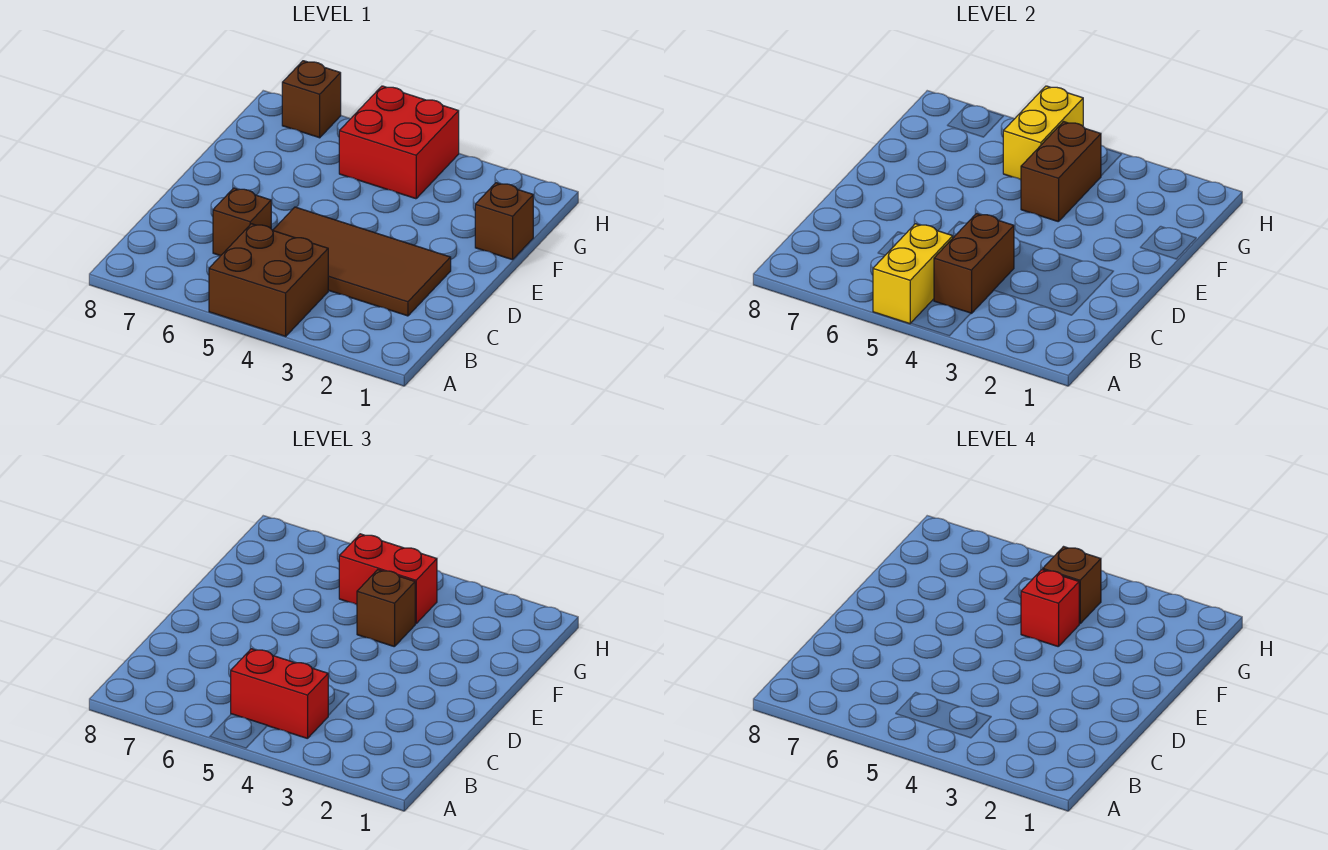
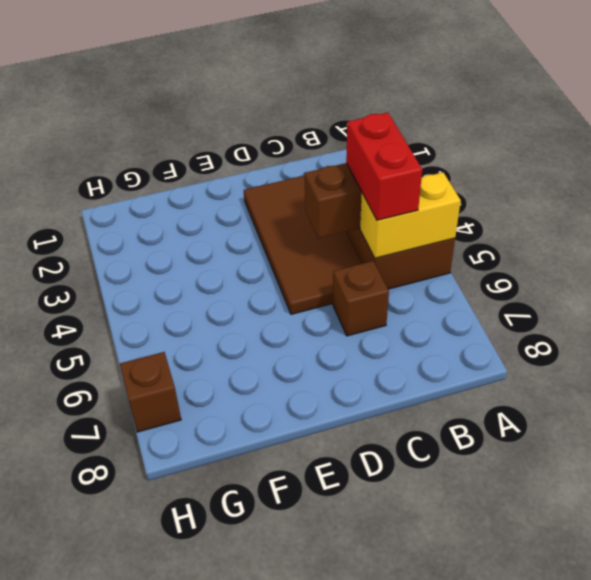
none -> brown brick F1 level 1
none -> red brick G4:H5 level 1
none -> brown brick F4:G4 level 2

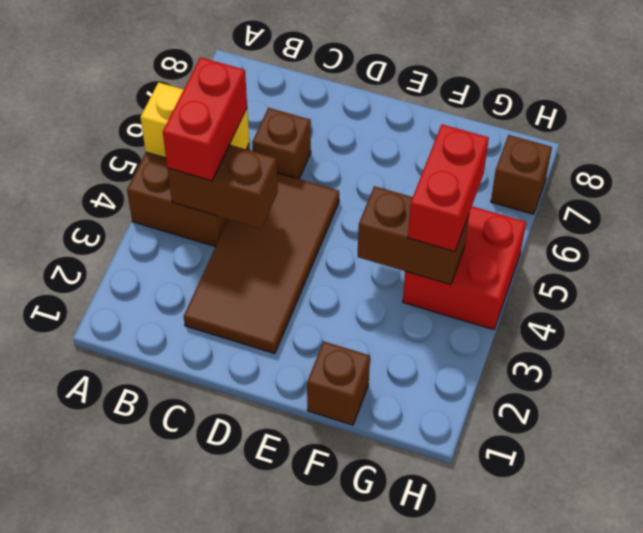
none -> yellow brick G5:H5 level 2
none -> brown brick F4 level 3
none -> red brick F4 level 4

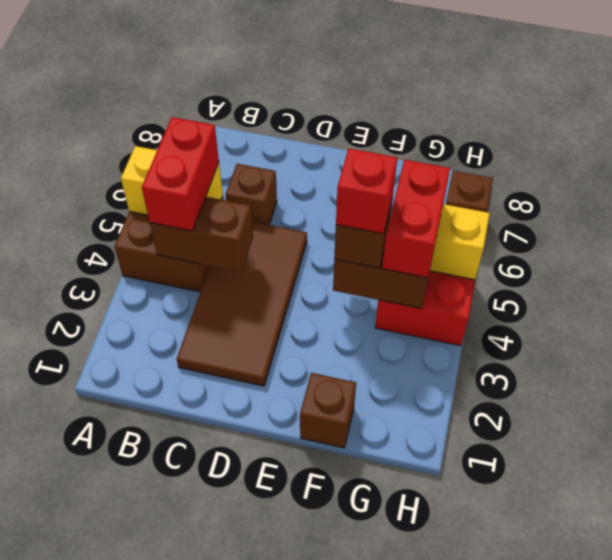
none -> brown brick G4 level 4

